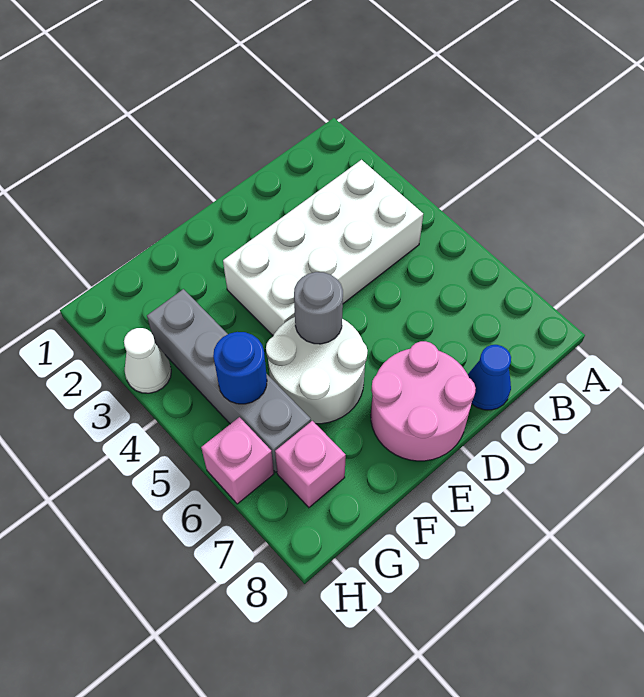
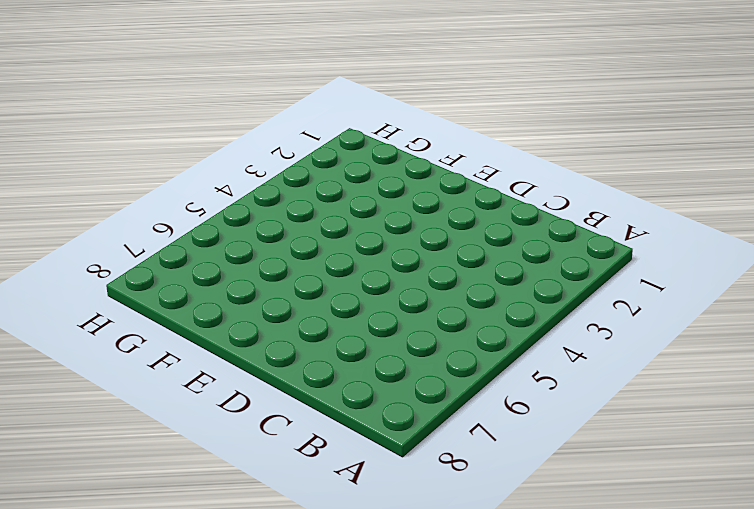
none -> white brick B3:E4 level 1
none -> blue cone C8 level 1

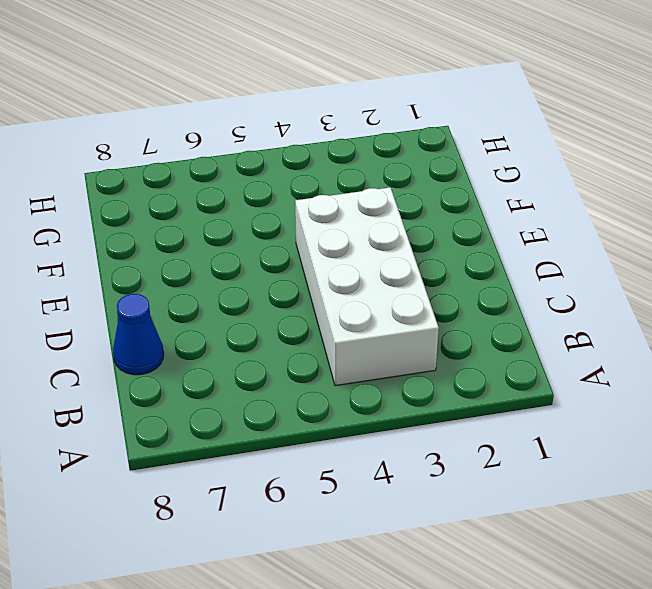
none -> pink round brick D7:E8 level 1
none -> white round brick E5:F6 level 1

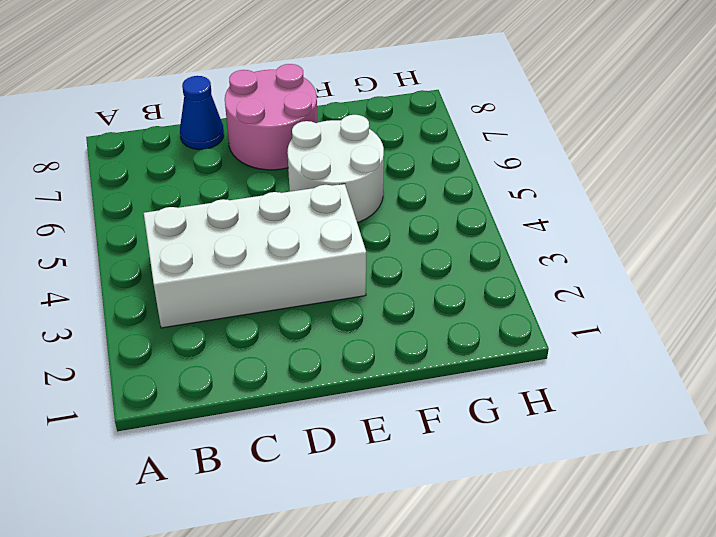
none -> grey brick G3:G6 level 1
none -> pink brick G7 level 1

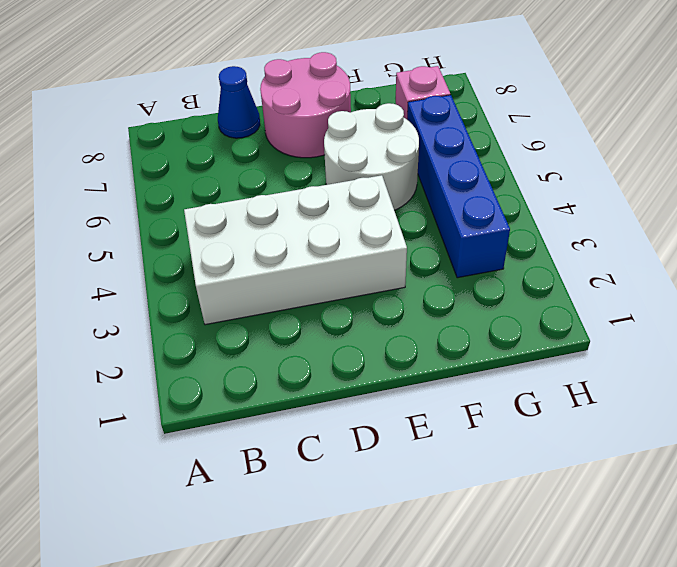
blue brick G3:G6 level 1 -> grey brick G3:G6 level 1
none -> white cone H3 level 1
none -> pink brick H6 level 1

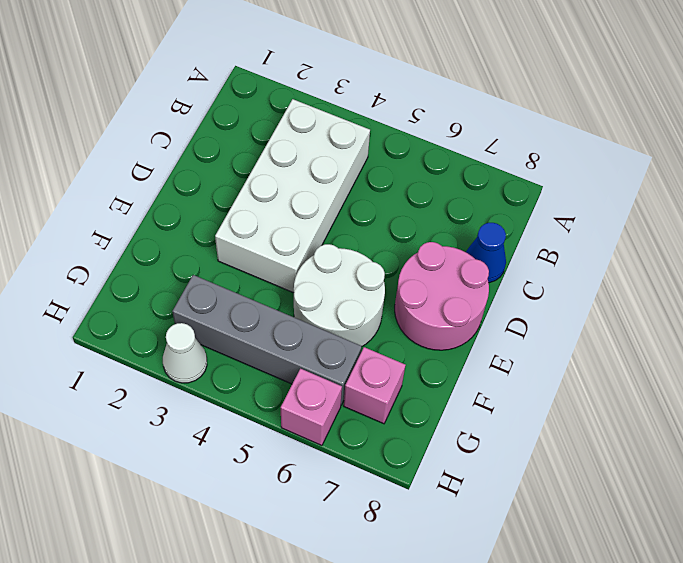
none -> grey round brick E5 level 2
none -> blue round brick G5 level 2

